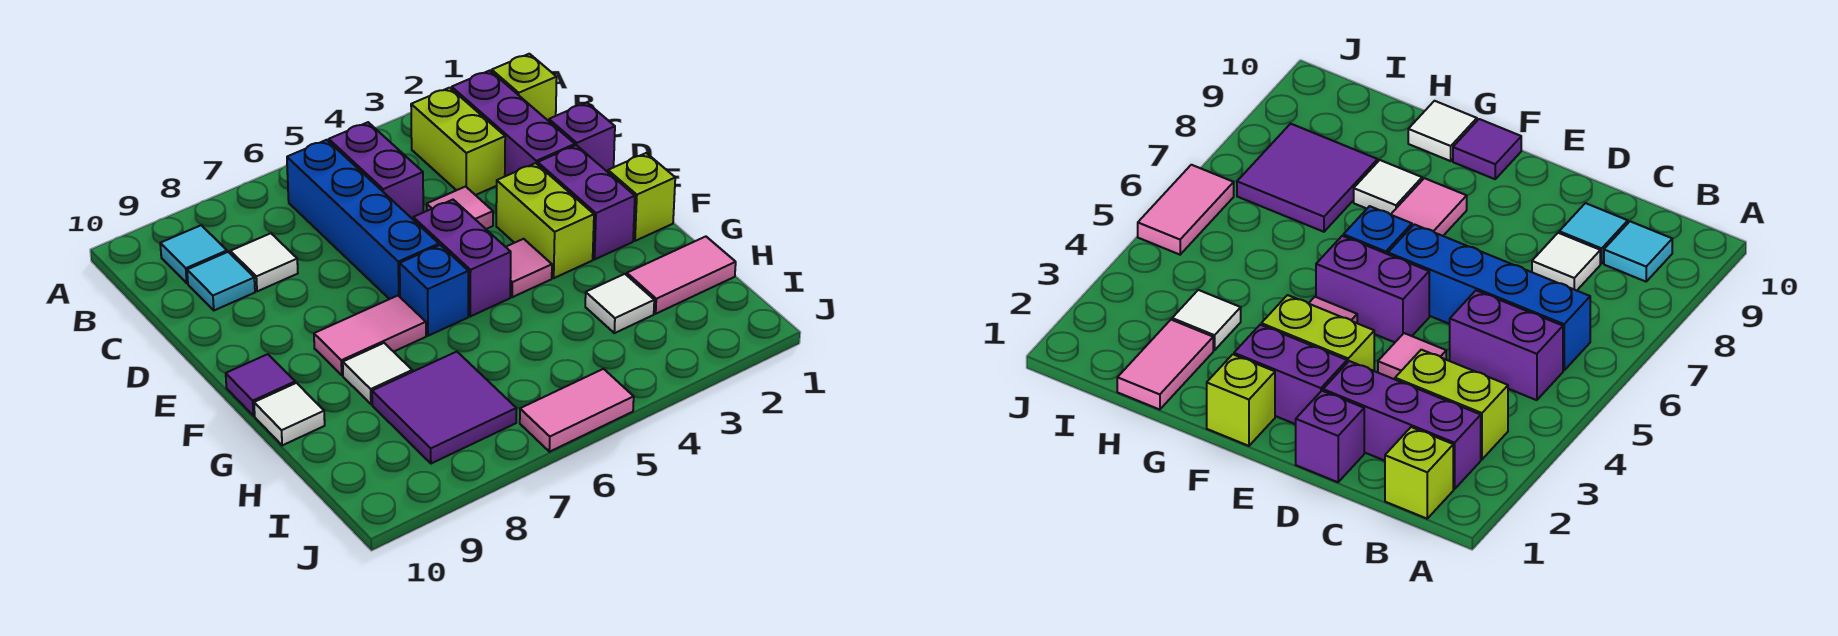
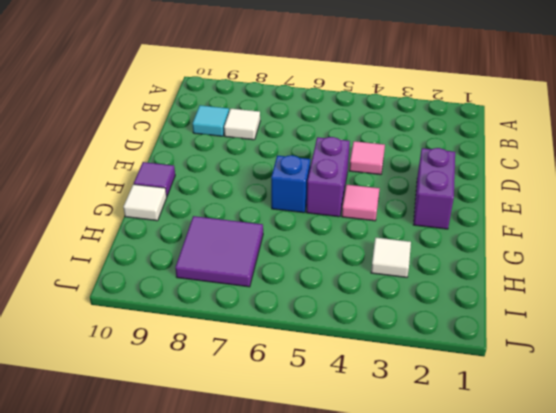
none -> lime brick B1 level 1
none -> purple brick B2:D2 level 1
none -> lime brick B3:C3 level 1

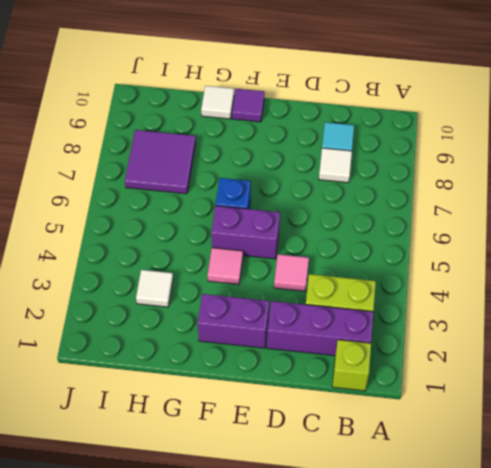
none -> purple brick B5:C5 level 1
none -> blue brick B6:E6 level 1
none -> cyan tile B9 level 1

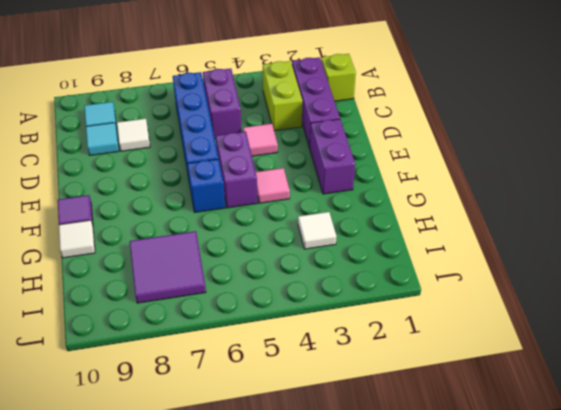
none -> purple brick D1 level 1
none -> lime brick E3:F3 level 1
none -> lime brick F1 level 1

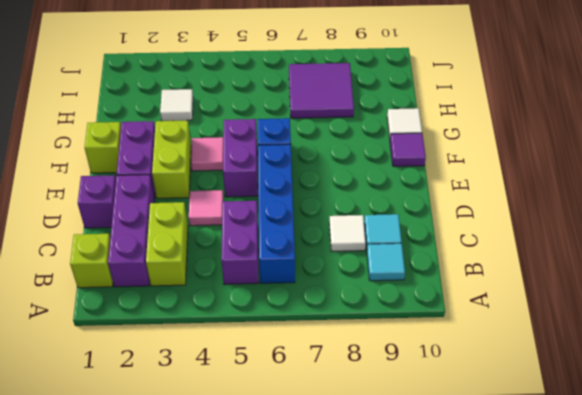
none -> pink tile F7:F8 level 1
none -> white tile G8 level 1
none -> pink tile H1:H2 level 1

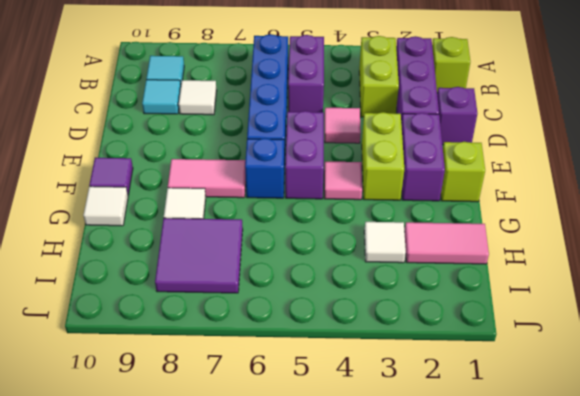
none -> pink tile J5:J6 level 1

